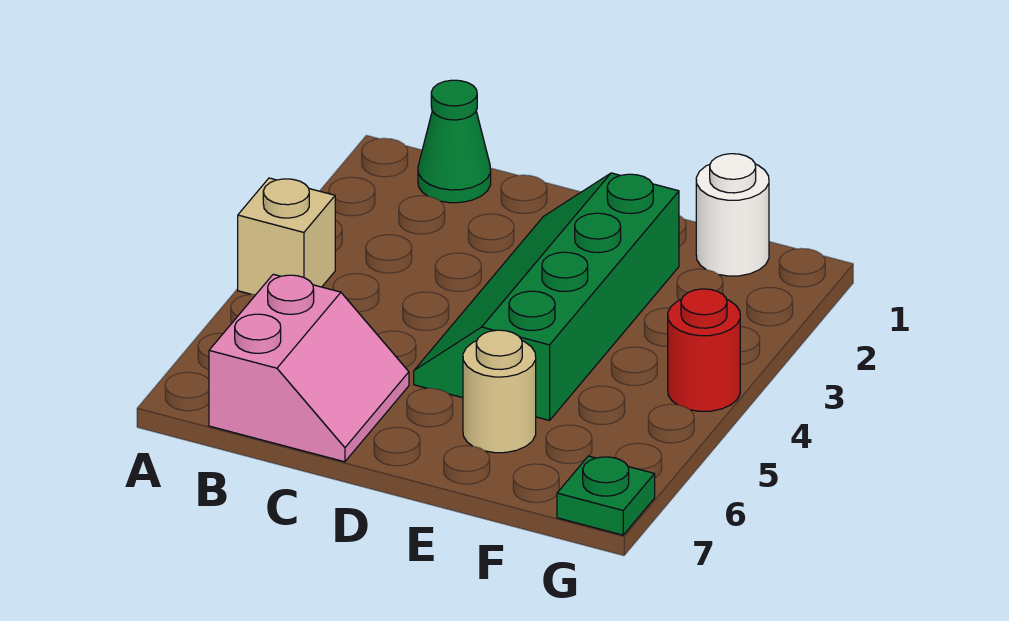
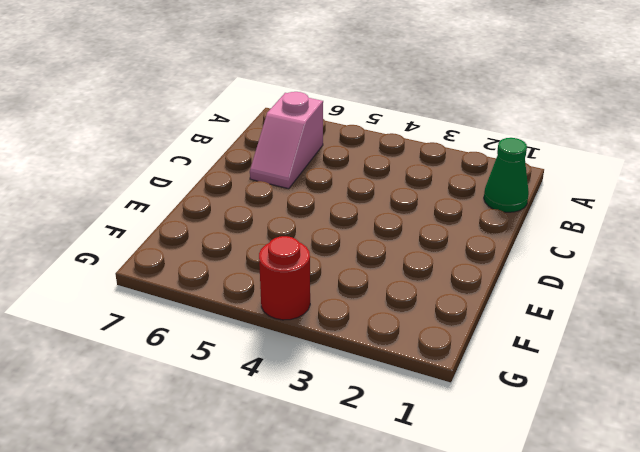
pink slope B6:C6 level 1 top B -> pink slope B6:C7 level 1 top B
none -> tan brick A4 level 1
none -> green slope D2:E5 level 1 top E

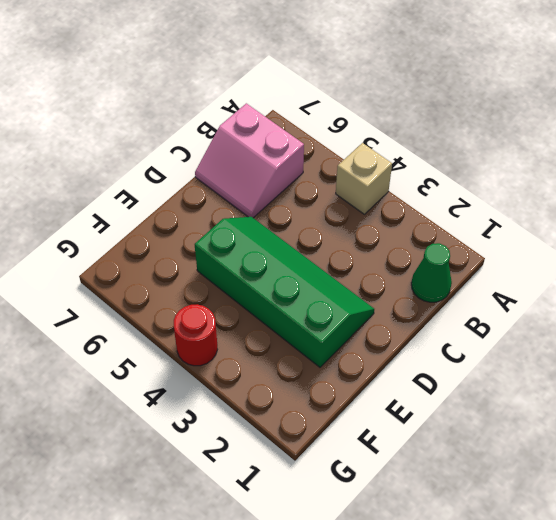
none -> tan round brick E6 level 1
none -> white round brick F1 level 1

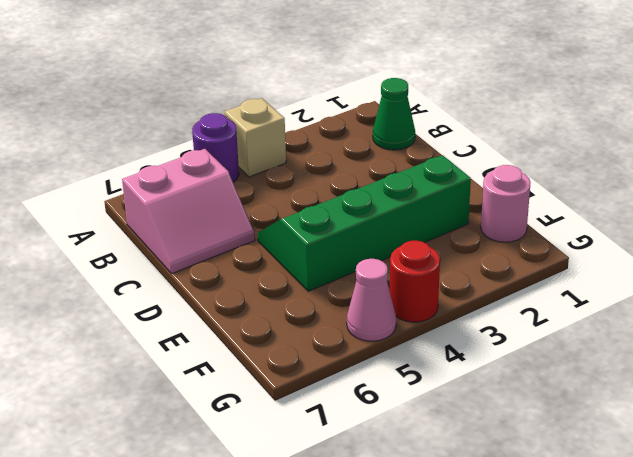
purple round brick A5 level 1 -> none
pink round brick F1 level 1 -> white round brick F1 level 1
pink cone G5 level 1 -> none
none -> tan round brick E6 level 1
none -> green plate G7 level 1

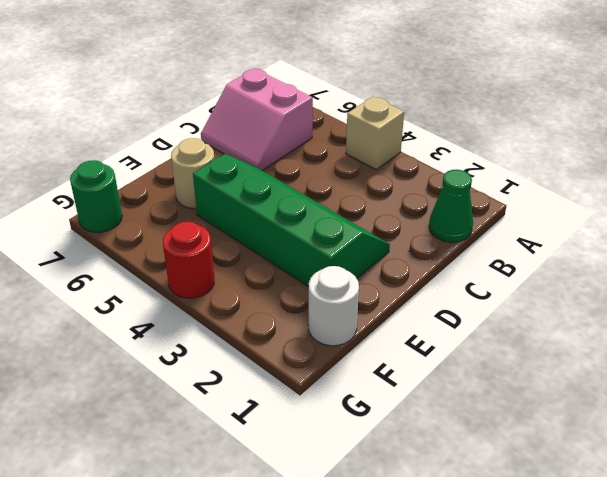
green round brick G7 level 1 -> green plate G7 level 1

